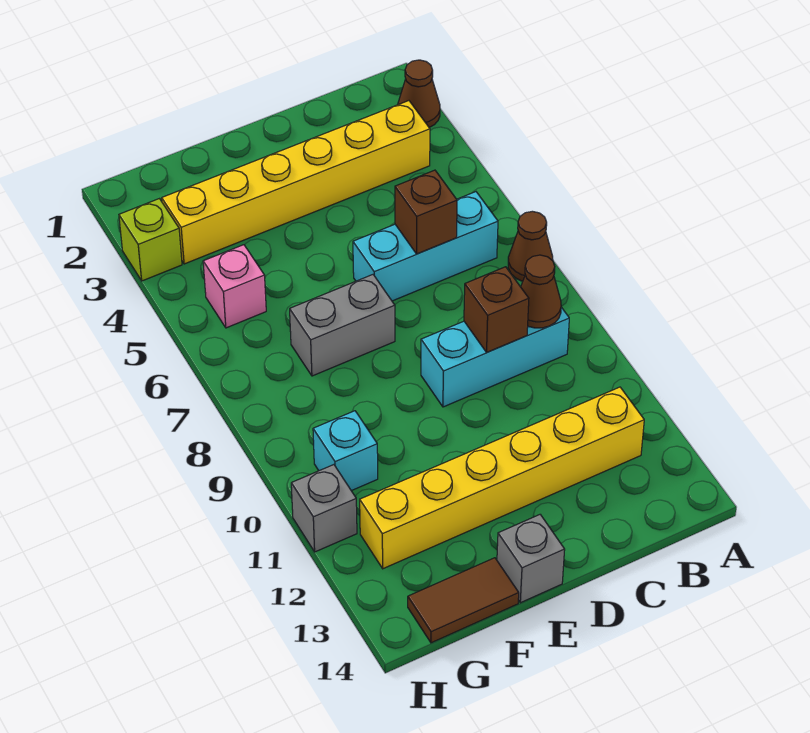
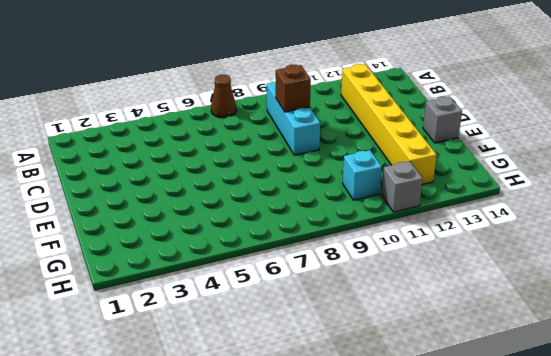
none -> brown cone A2 level 1
none -> yellow brick B3:G3 level 1
none -> cyan brick B6:D6 level 1

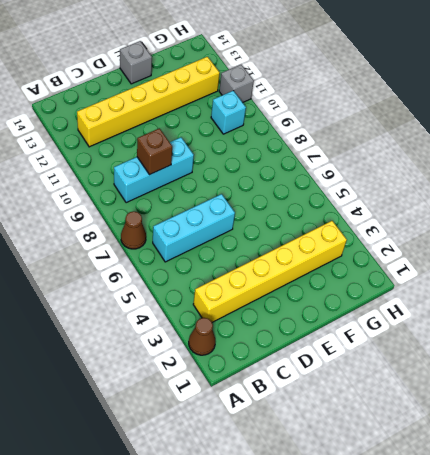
none -> grey brick E7:F7 level 1
none -> brown tile F14:G14 level 1
none -> pink brick G5 level 1

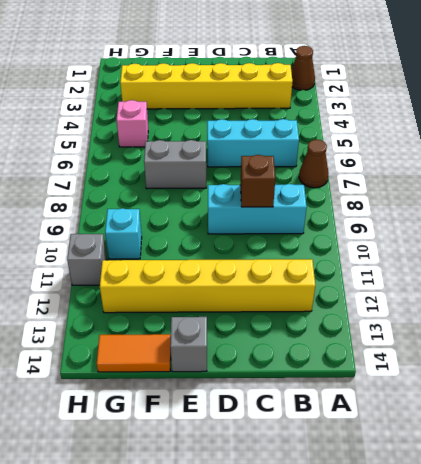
orange tile F14:G14 level 1 -> brown tile F14:G14 level 1
none -> lime brick H3 level 1
none -> brown cone B9 level 2
none -> brown brick C6 level 2

